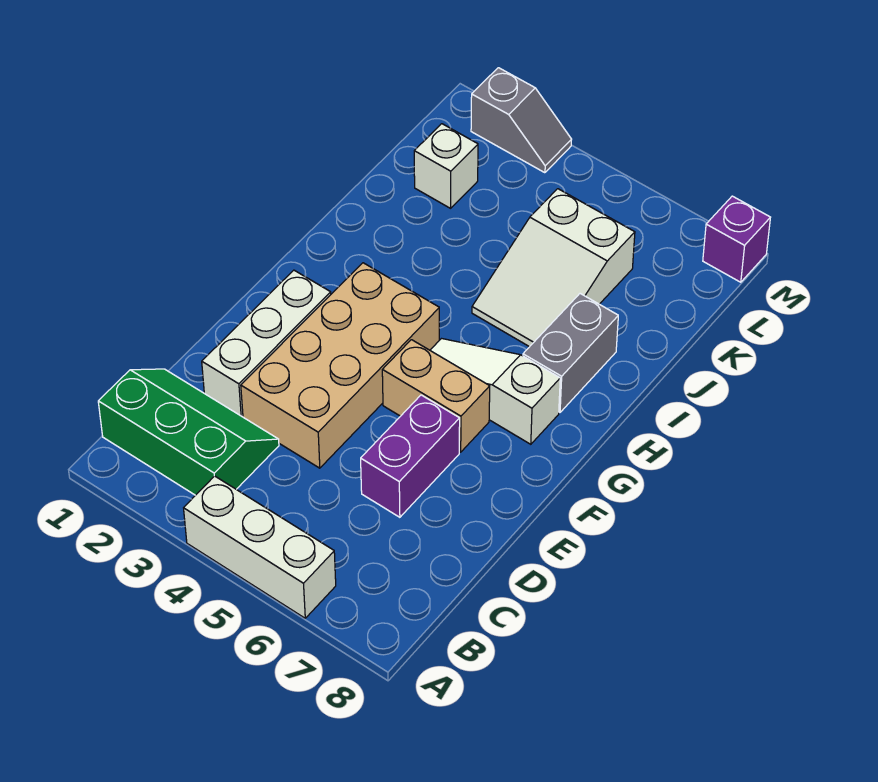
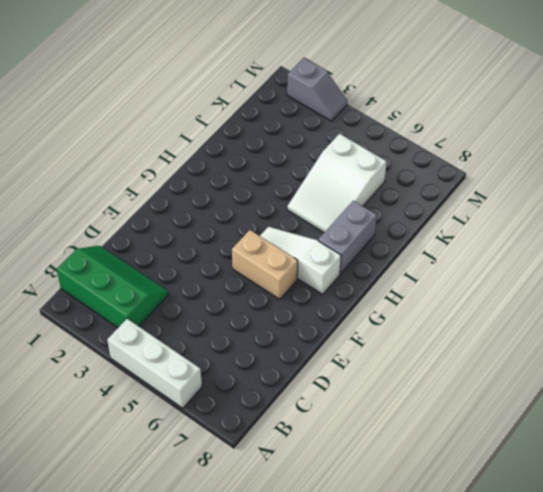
none -> white brick D2:F2 level 1
none -> tan brick D3:G4 level 1
none -> purple brick D6:E6 level 1

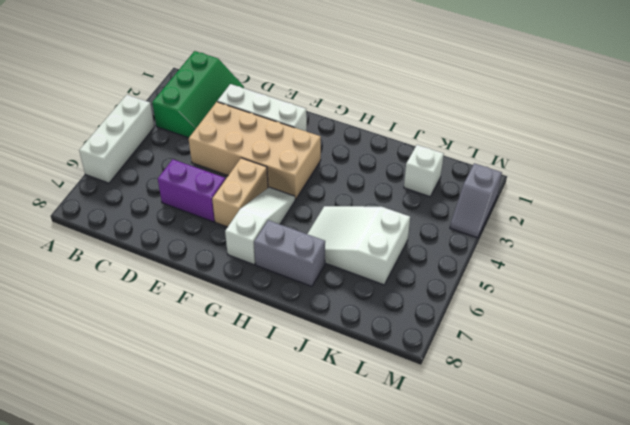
none -> purple brick M8 level 1

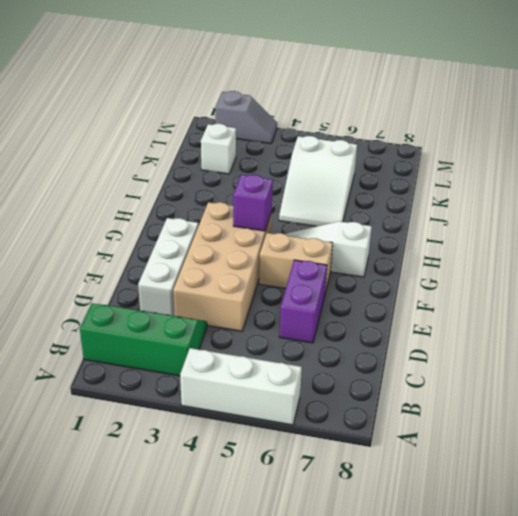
purple brick G4 level 2 -> purple brick M8 level 1
none -> grey brick H7:I7 level 1

